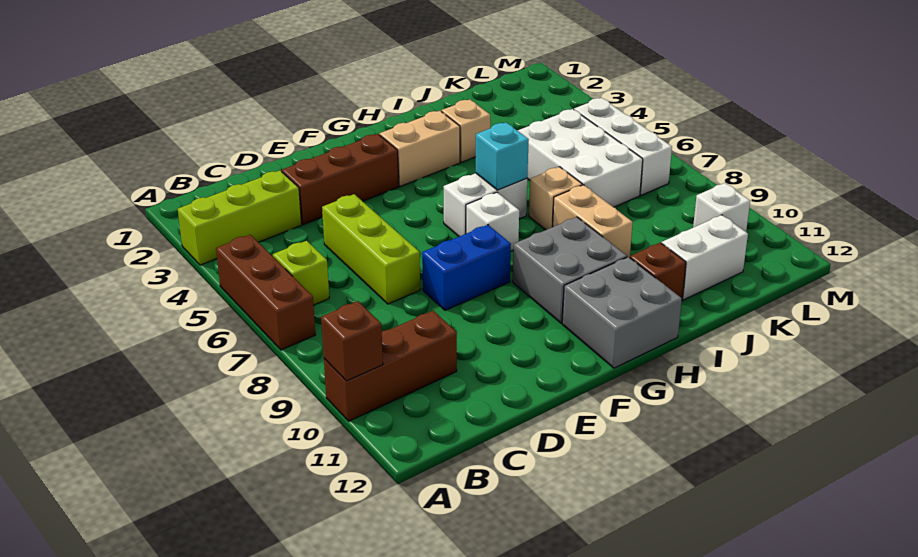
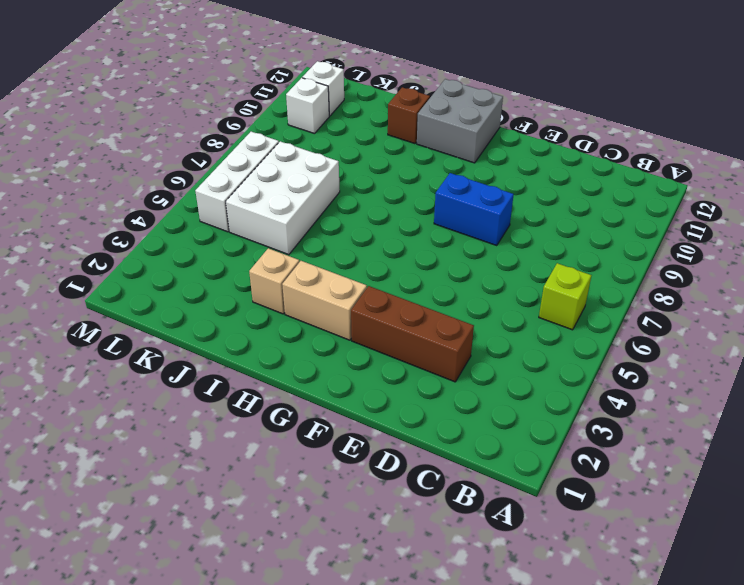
white brick L11 level 1 -> white brick G7 level 1
none -> lime brick A3:C3 level 1
none -> brown brick A5:A7 level 1
none -> brown brick A10:C10 level 1

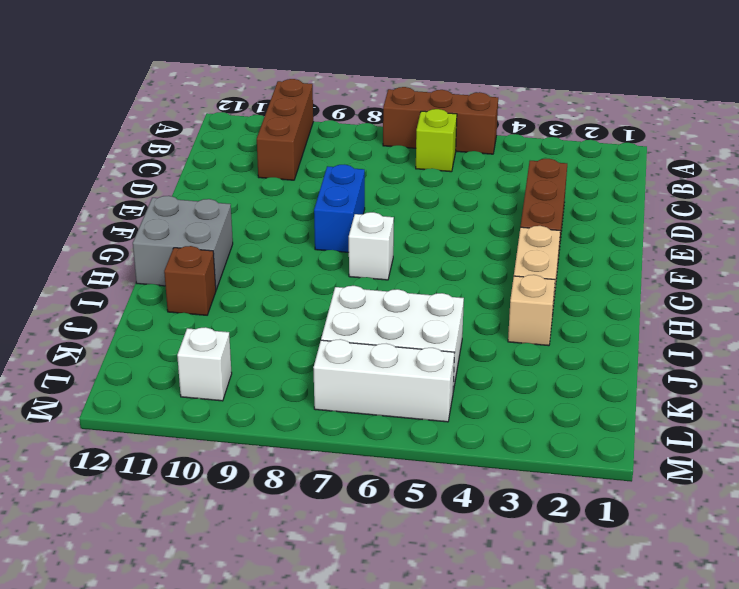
none -> lime brick A3:C3 level 1
none -> lime brick D5:D7 level 1
none -> white brick G6:H6 level 1

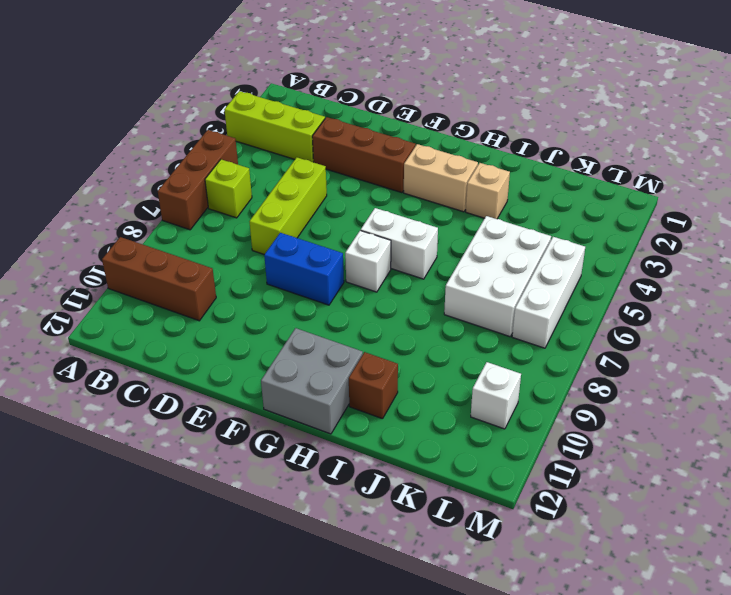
none -> grey brick G9:H10 level 1
none -> tan brick I7 level 1
none -> tan brick I8:I9 level 1

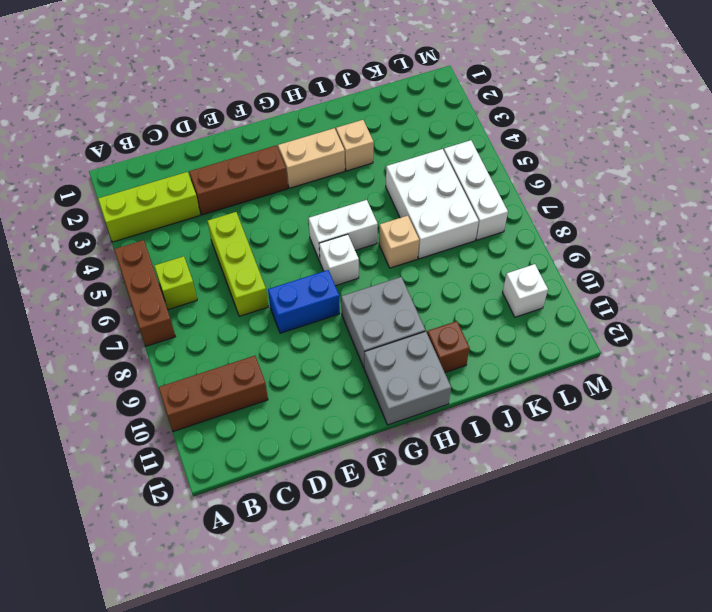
none -> tan brick I8:I9 level 1
none -> white brick J11:K11 level 1
none -> brown brick A10 level 2

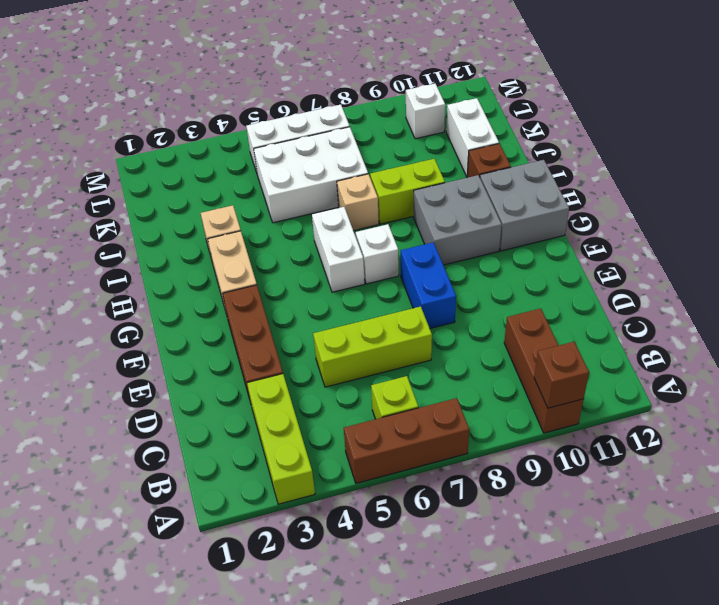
lime brick I8:I9 level 1 -> tan brick I8:I9 level 1
none -> cyan brick H6 level 2

